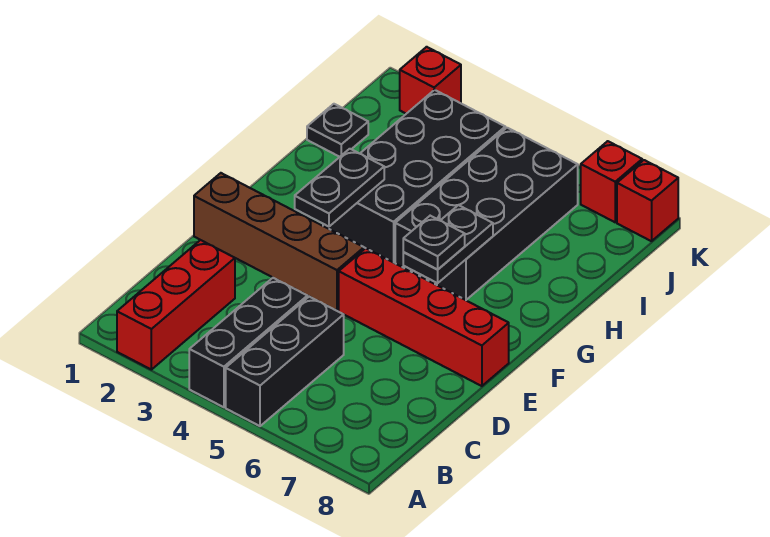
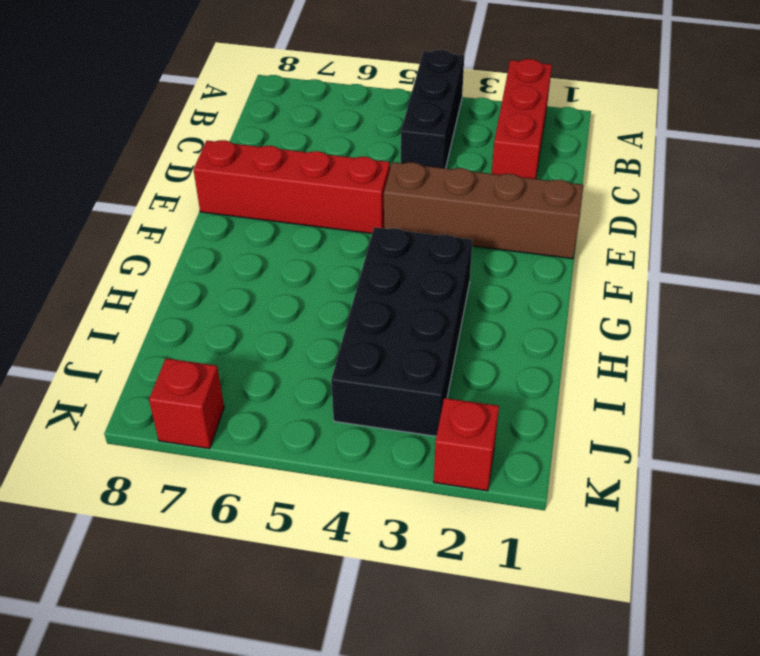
none -> black brick A5:C5 level 1
none -> black brick G5:J6 level 1
none -> black plate I1 level 1

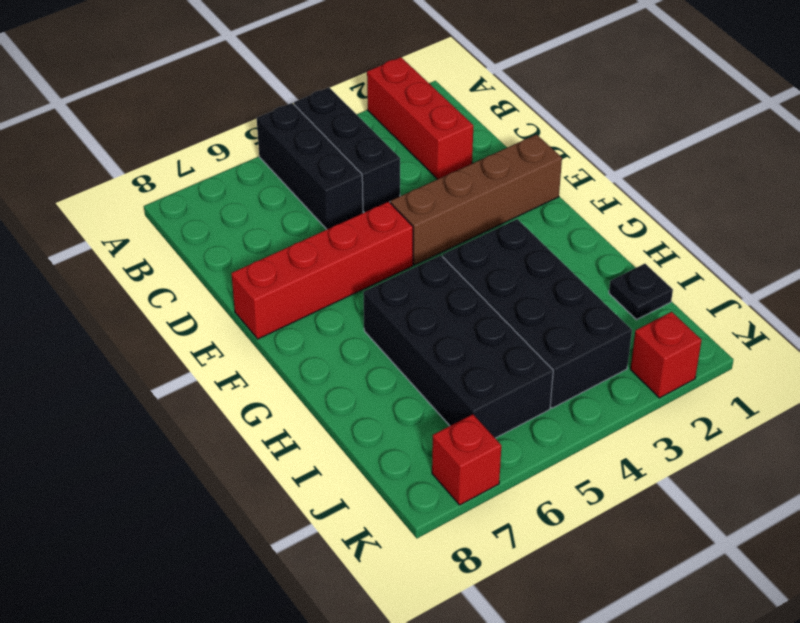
none -> red brick K8 level 1
none -> black plate F3:G3 level 2
none -> black plate F6:G6 level 2

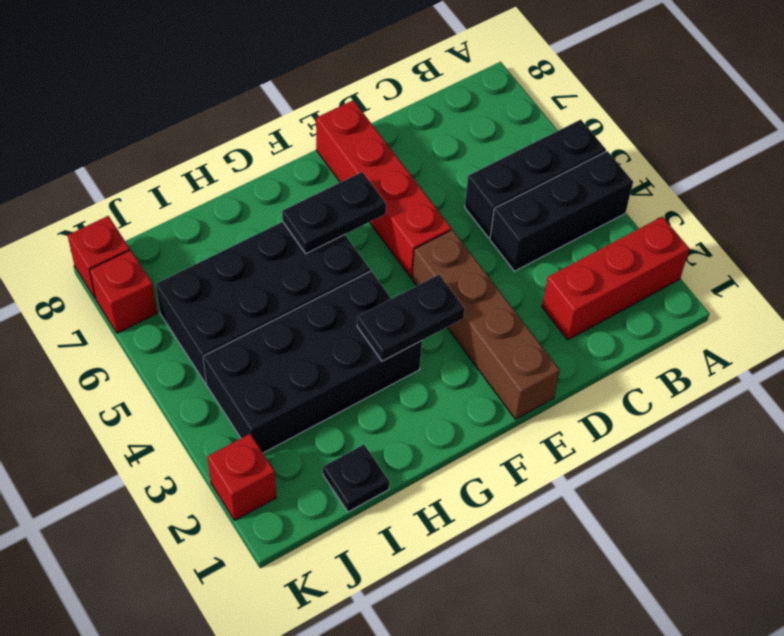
none -> black plate F6 level 3

